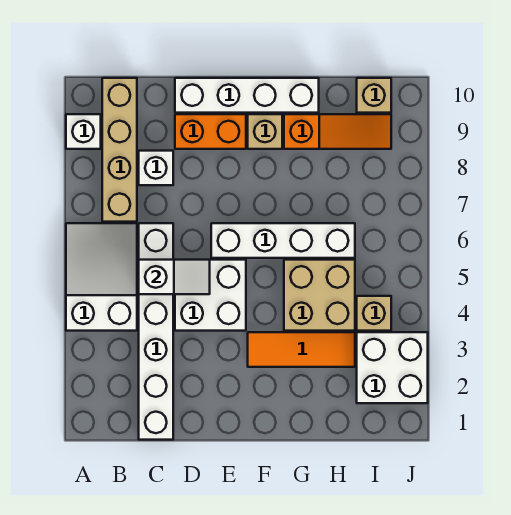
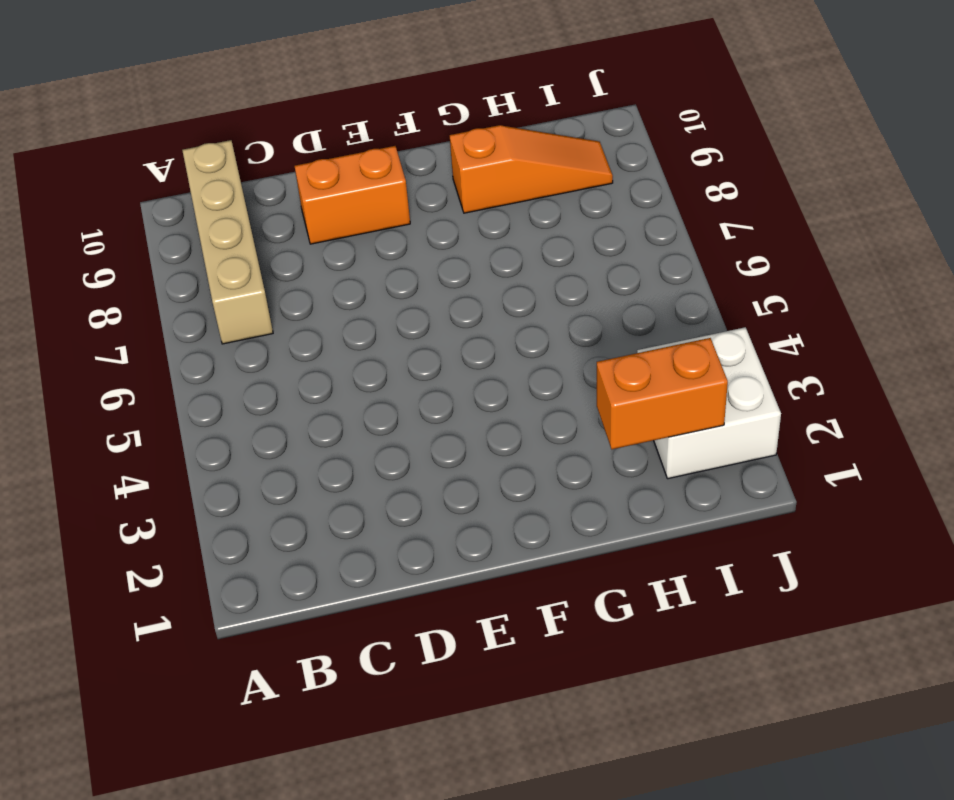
orange brick H2:I2 level 2 -> none
none -> white slope A4:B6 level 1 top 4
none -> white brick A9 level 1
none -> white brick C1:C6 level 1

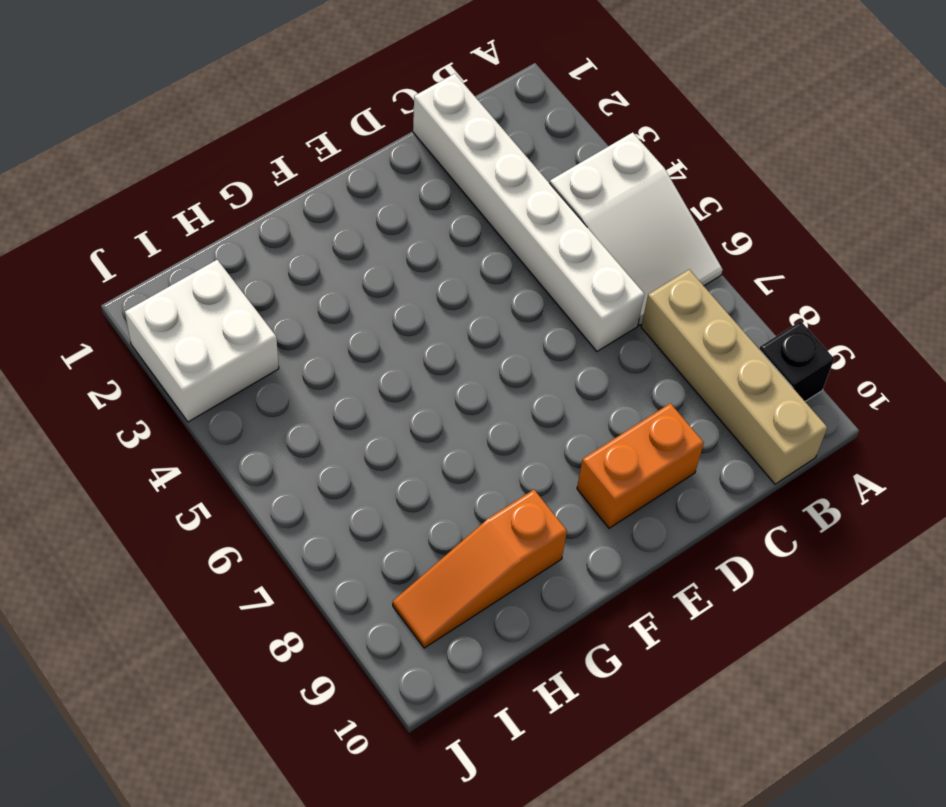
black brick A9 level 1 -> white brick A9 level 1
none -> white brick C8 level 1
none -> white brick D4:E5 level 1
none -> white brick D10:G10 level 1

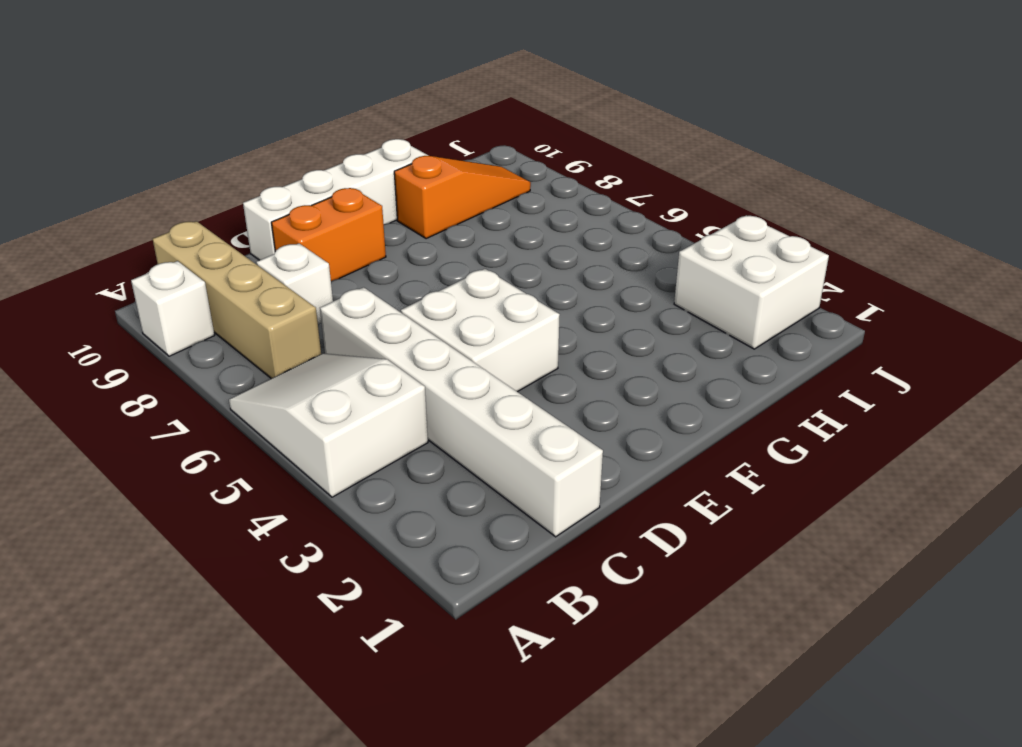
none -> white brick E6:H6 level 1
none -> orange tile F3:H3 level 1
none -> tan brick F9 level 1

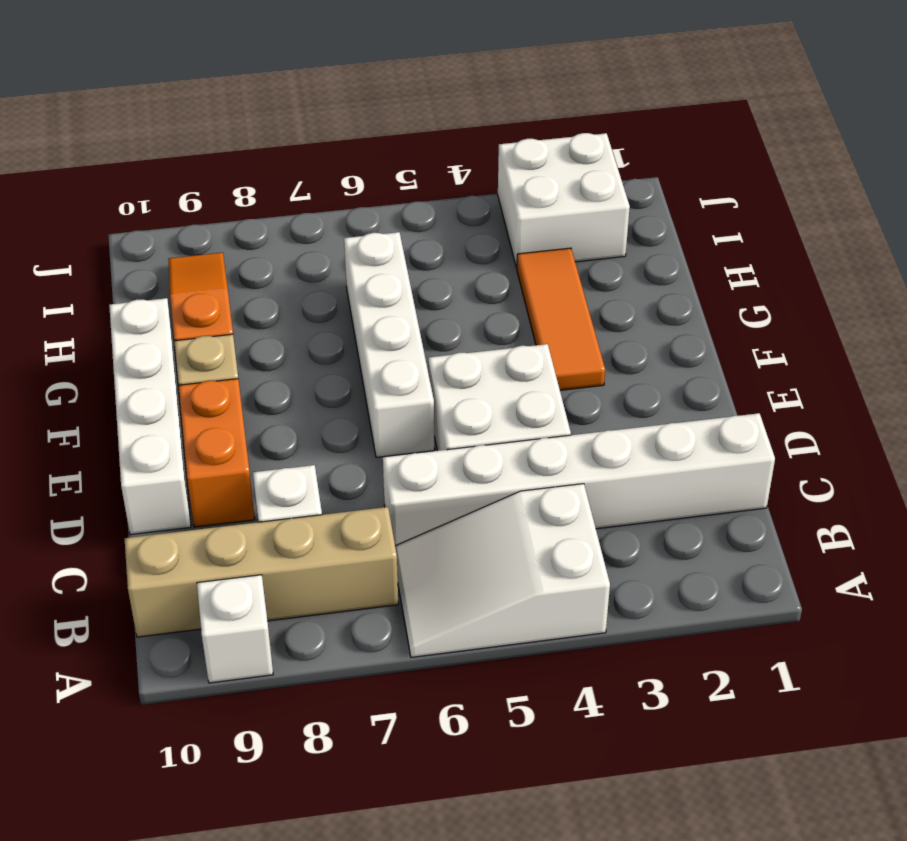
none -> tan brick G4:H5 level 1
none -> tan brick I4 level 1
none -> tan brick I10 level 1

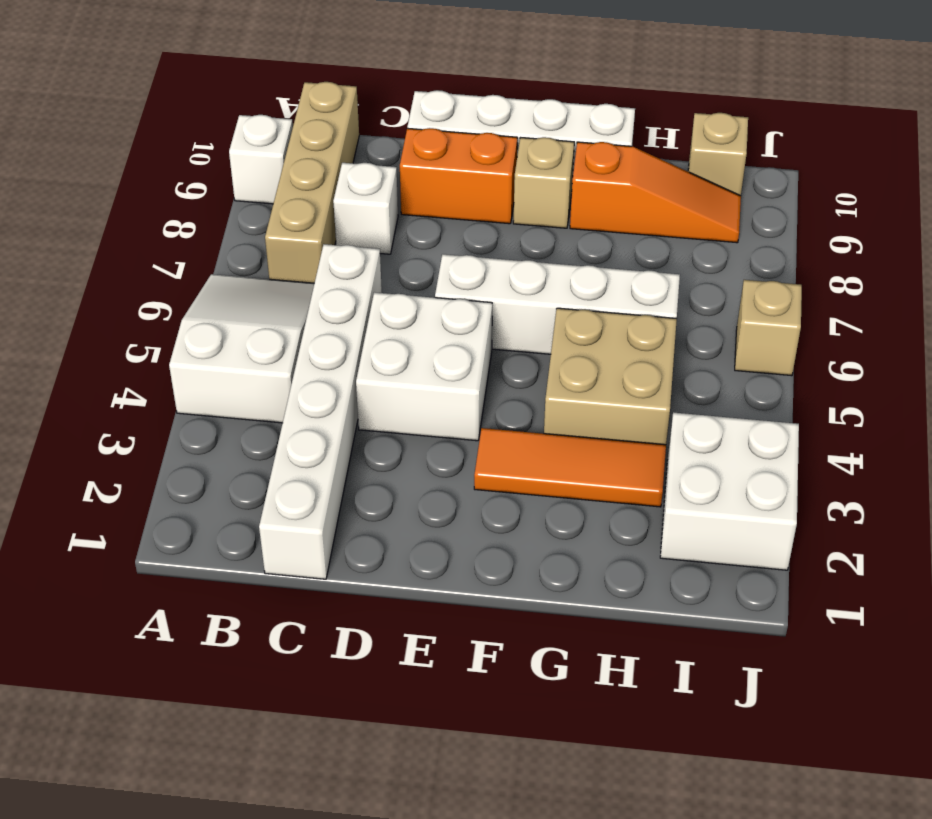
tan brick J6 level 1 -> tan brick I4 level 1
none -> white slope C5:D5 level 2 top C

